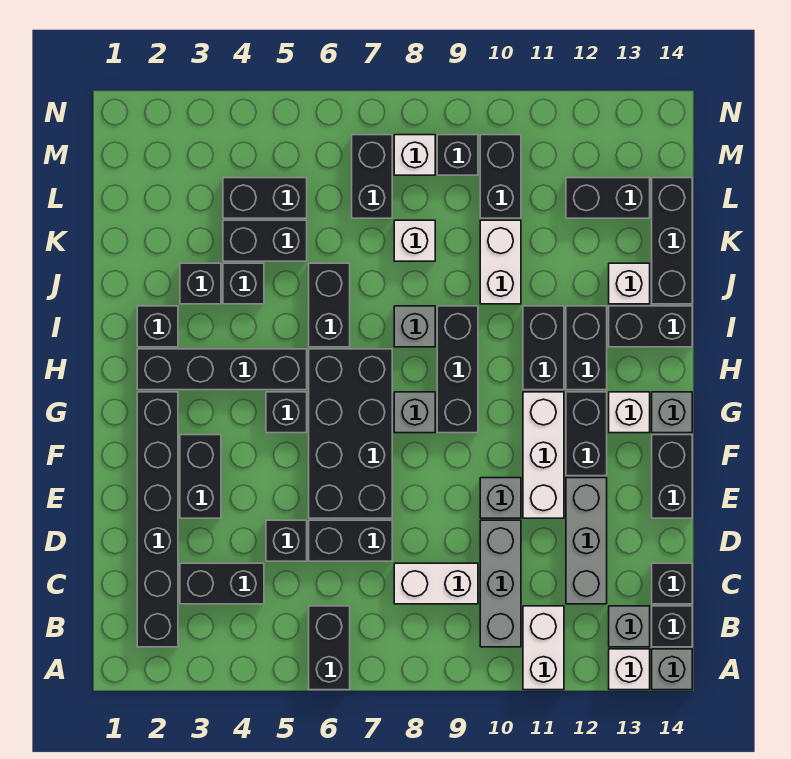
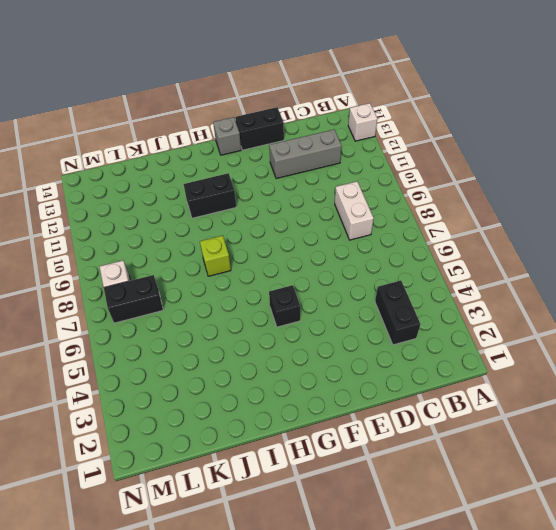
lime brick I8 level 1 -> grey brick I8 level 1
none -> black brick A6:B6 level 1
none -> white brick A11:B11 level 1
none -> grey brick A14 level 1
none -> black brick B2:G2 level 1

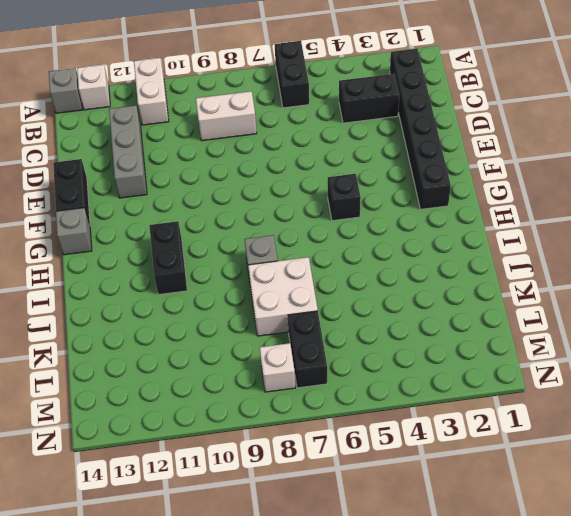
white brick J7:K8 level 1 -> white brick K8 level 1
none -> grey brick B10:D10 level 1
none -> grey brick B13 level 1
none -> black brick B14 level 1
none -> black brick C14 level 1

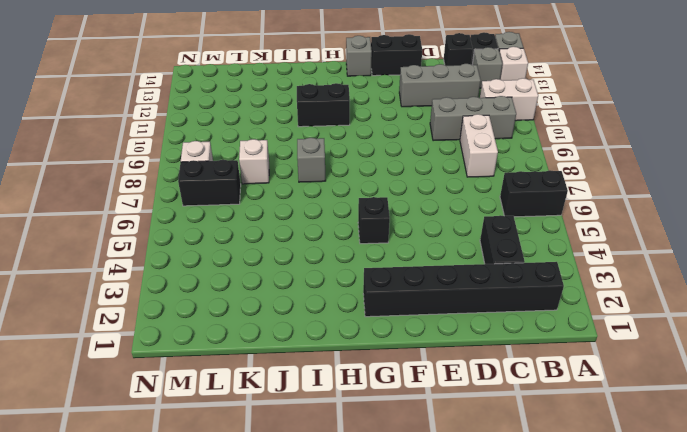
none -> black brick D5 level 1
none -> black brick D6:D7 level 1
none -> black brick E3:F3 level 1
none -> black brick E6:H7 level 1

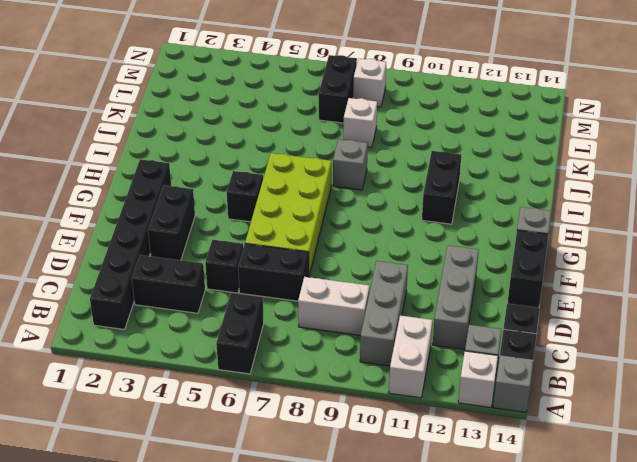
lime brick E6:H7 level 1 -> black brick E6:H7 level 1
none -> grey brick E10 level 1
none -> white brick E11:G11 level 1
none -> black brick F12:G12 level 1
none -> grey brick G8 level 1

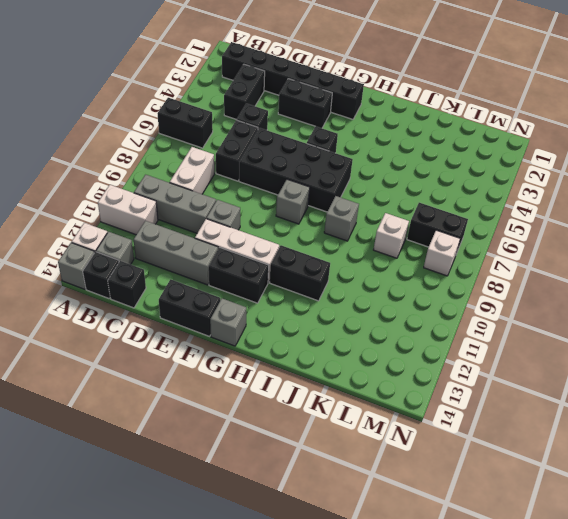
none -> black brick G9:I9 level 1
none -> white brick G13 level 1
none -> black brick H2:H5 level 1
none -> black brick H12:I12 level 1

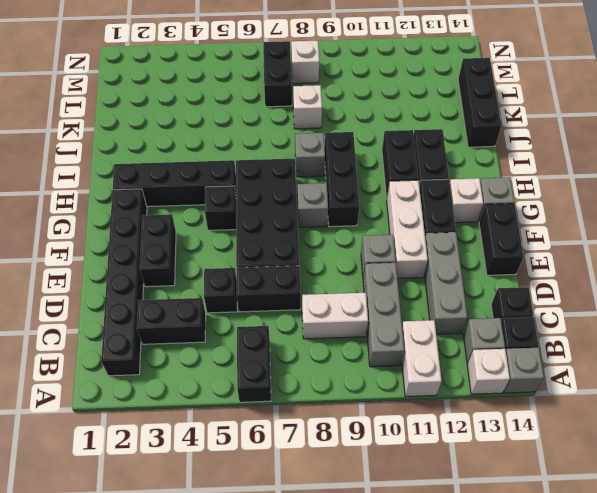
none -> black brick I2 level 1
none -> black brick I6:J6 level 1
none -> black brick I13:I14 level 1
none -> black brick J3 level 1

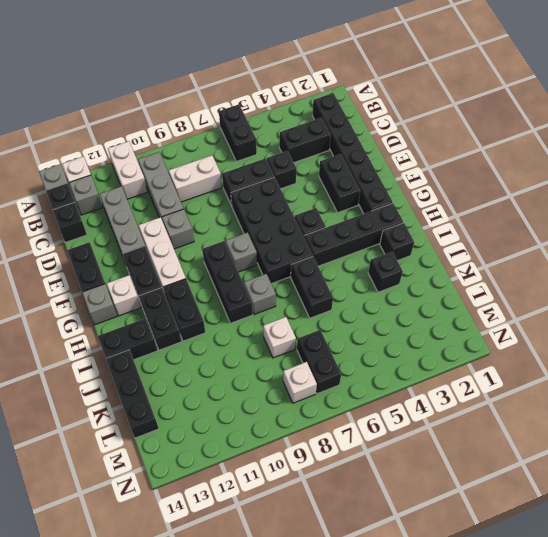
none -> black brick J4 level 1
none -> white brick J10:K10 level 1
none -> white brick J13 level 1
none -> black brick K4:K5 level 1

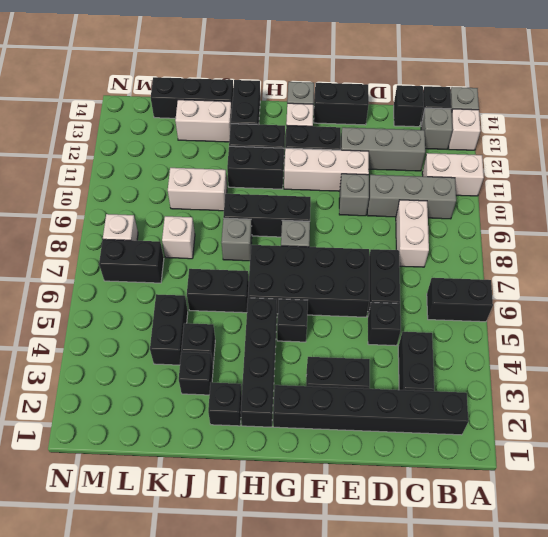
white brick J13:K13 level 1 -> white brick J13 level 1
none -> black brick L4:L5 level 1
none -> black brick L10:M10 level 1
none -> black brick L12:L13 level 1
none -> black brick M9 level 1

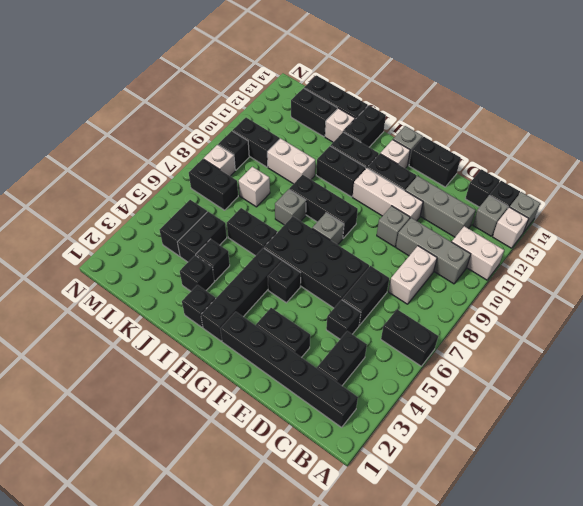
black brick K13:L13 level 1 -> black brick L12:L13 level 1

